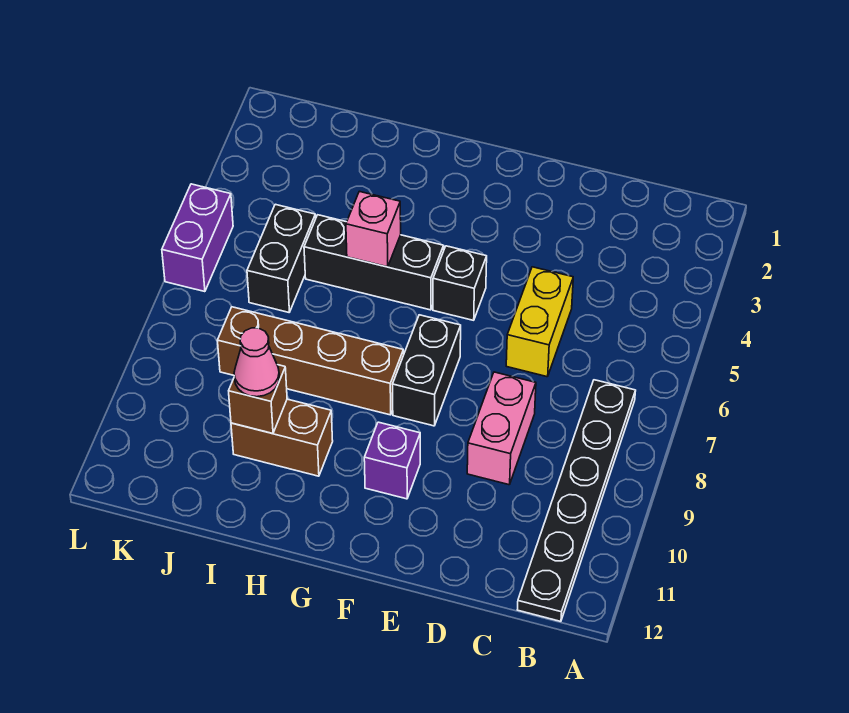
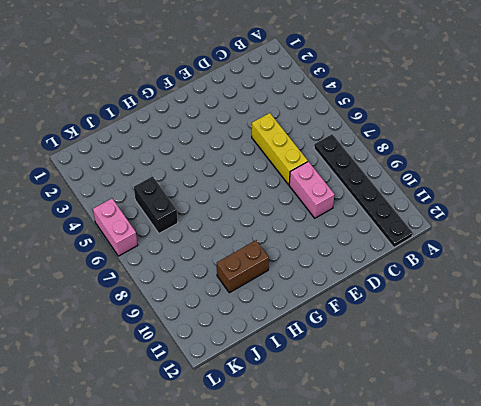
yellow brick D5:D7 level 1 -> yellow brick D5:D6 level 1
pink brick L5:L6 level 1 -> purple brick L5:L6 level 1
none -> black brick F5 level 1
none -> black brick F7:F8 level 1
none -> purple brick F10 level 1

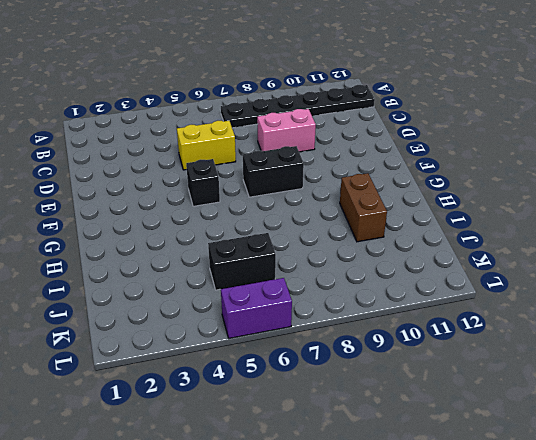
none -> purple brick F10 level 1
none -> black brick G5:I5 level 1
none -> brown brick G8:J8 level 1

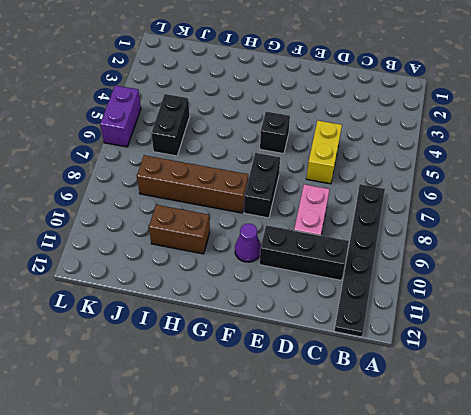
black brick C10:E10 level 1 -> black brick G5:I5 level 1
purple cone F10 level 1 -> purple brick F10 level 1
none -> pink brick H5 level 2
none -> brown brick I10 level 2
none -> pink cone I10 level 3

